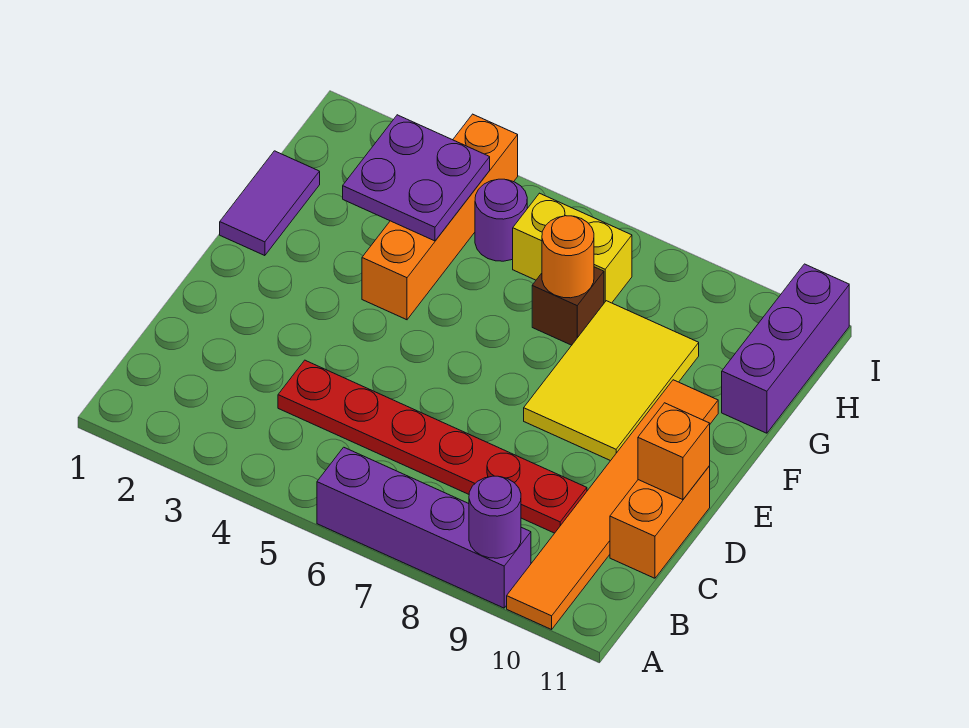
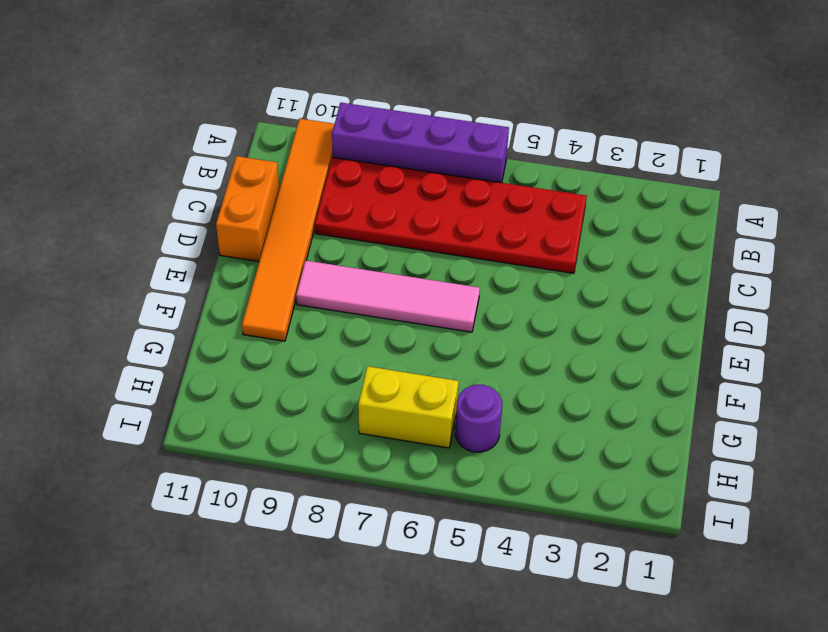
red plate B4:C9 level 1 -> red plate C4:C9 level 1
pink tile E6:E9 level 1 -> yellow tile E8:G9 level 1
none -> purple tile F1:G1 level 1
none -> orange brick F4:I4 level 1
none -> brown brick G7 level 1

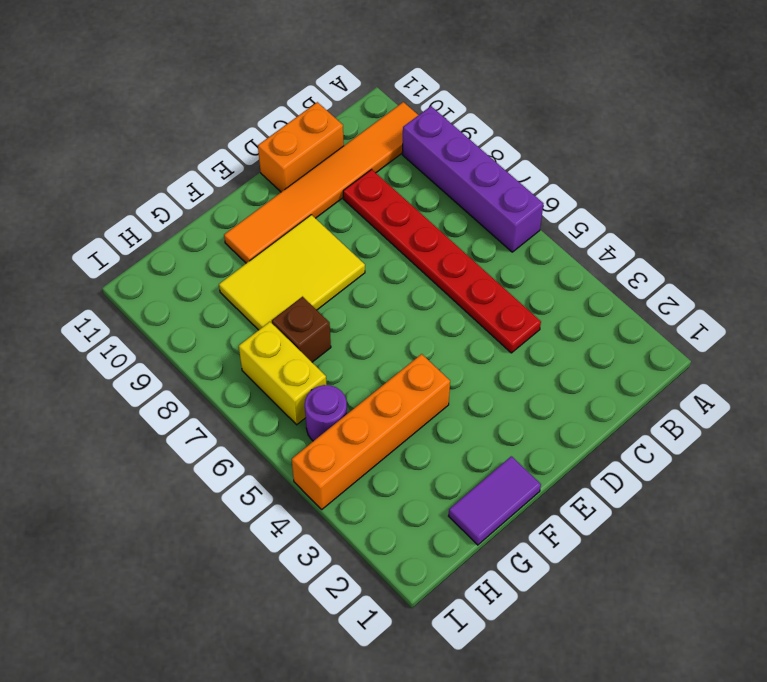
none -> purple brick G11:I11 level 1
none -> purple round brick A9 level 2
none -> orange brick D11 level 2

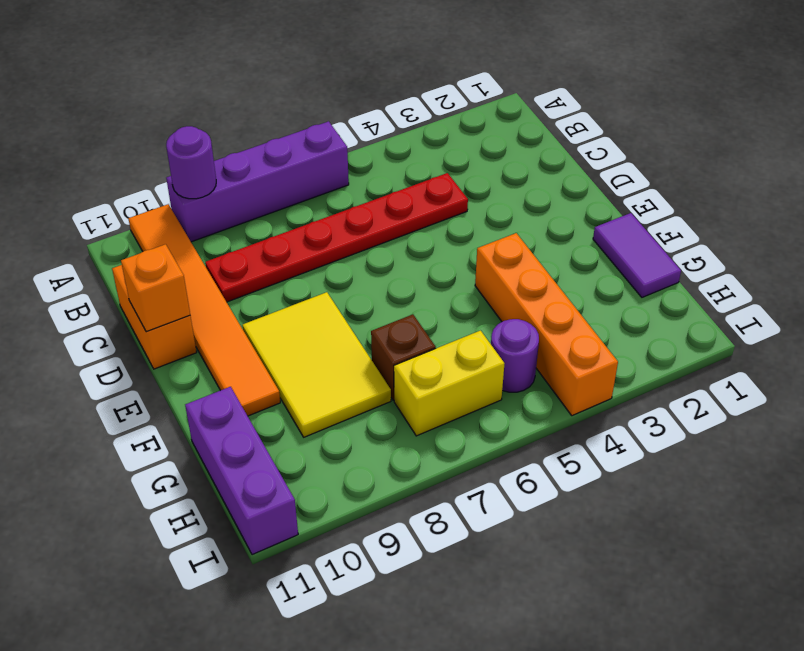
none -> purple plate G3:H4 level 2
none -> orange round brick G7 level 2

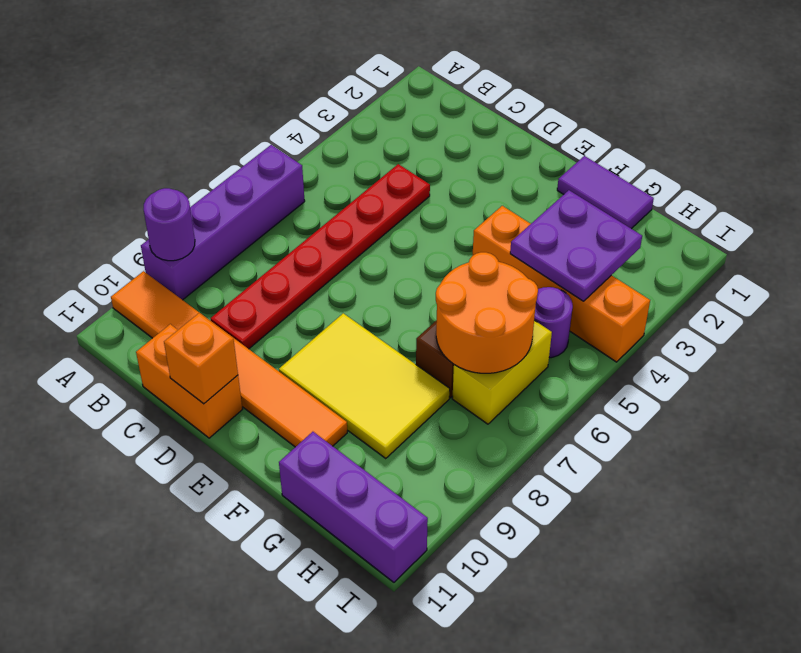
orange round brick G6:H7 level 2 -> orange round brick G7 level 2

